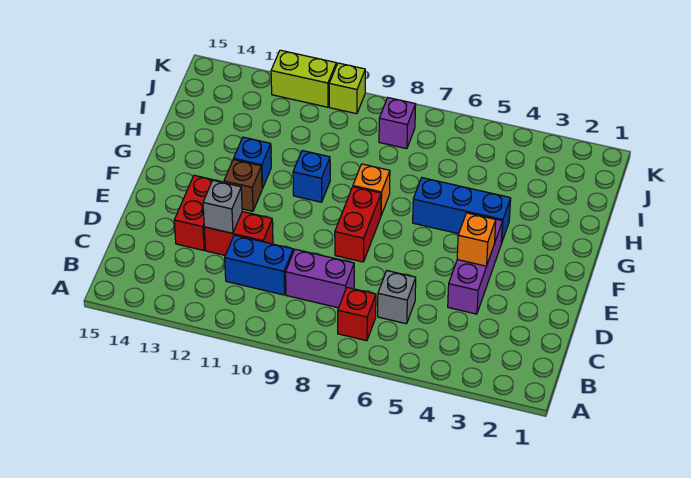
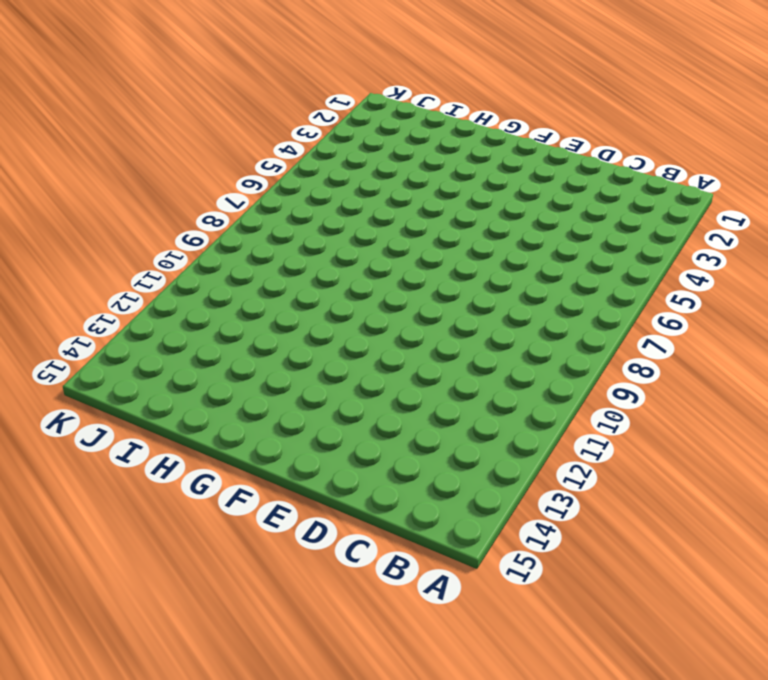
none -> red brick B7 level 1
none -> grey brick C6 level 1
none -> purple brick C8:C9 level 1

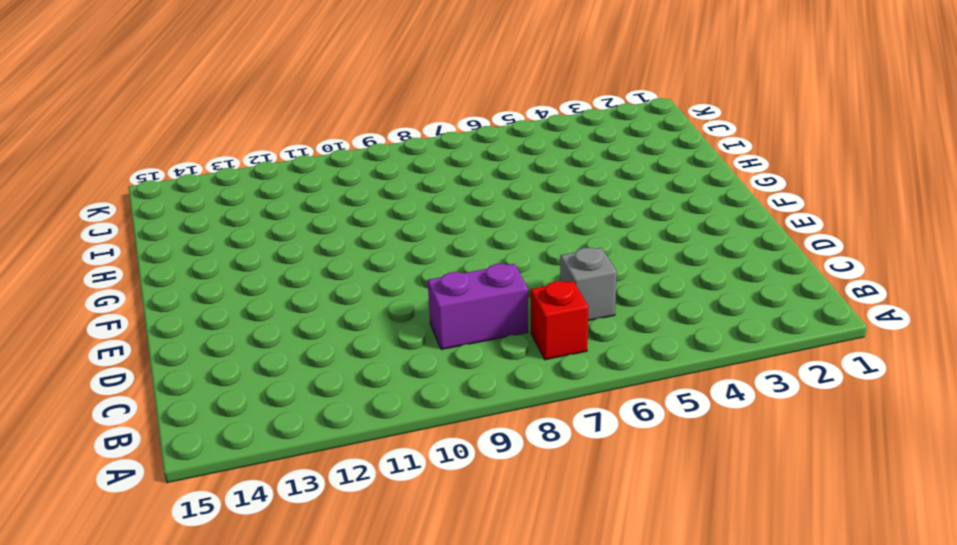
none -> blue brick C10:C11 level 1
none -> purple brick D4:F4 level 1
none -> red brick D11:D12 level 1

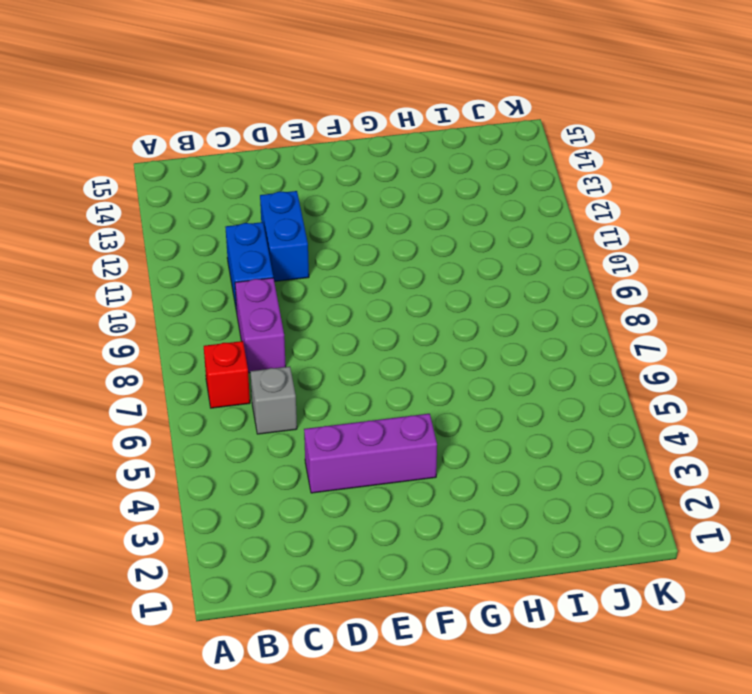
blue brick D11:D12 level 1 -> red brick D11:D12 level 1
none -> red brick D13:E13 level 1
none -> red brick E8:F8 level 1
none -> brown brick F12 level 1

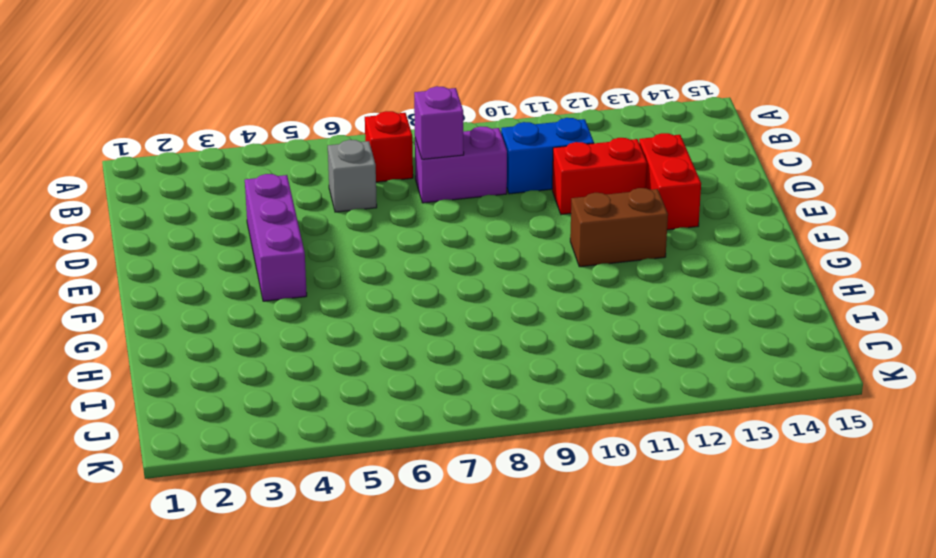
purple brick C8 level 2 -> purple brick J8 level 1
brown brick F11:F12 level 1 -> brown brick F12 level 1
none -> red brick E8:F8 level 1
none -> blue brick G4:G6 level 1
none -> orange brick G8 level 1

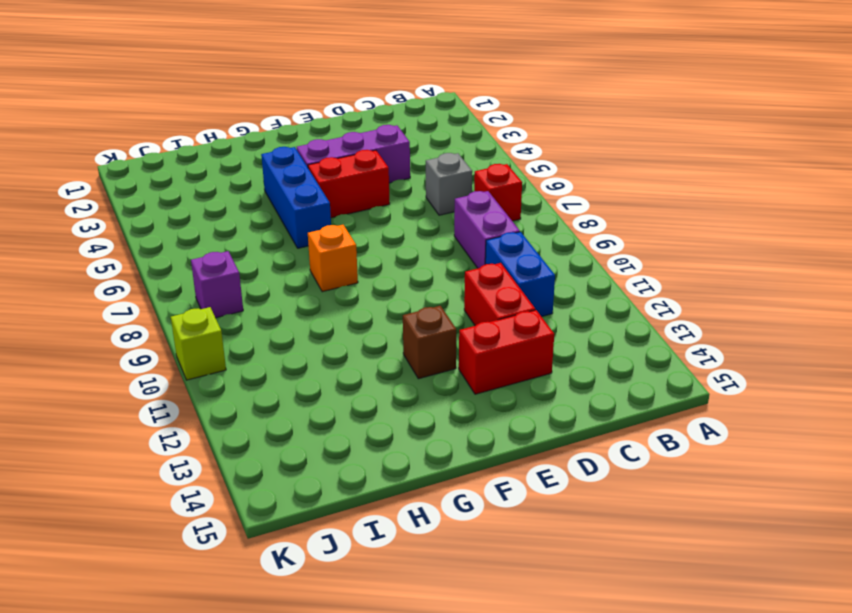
red brick E5:F5 level 1 -> red brick E8:F8 level 1
none -> blue brick G10 level 1
none -> blue brick G12 level 1
none -> lime brick K11:K12 level 1

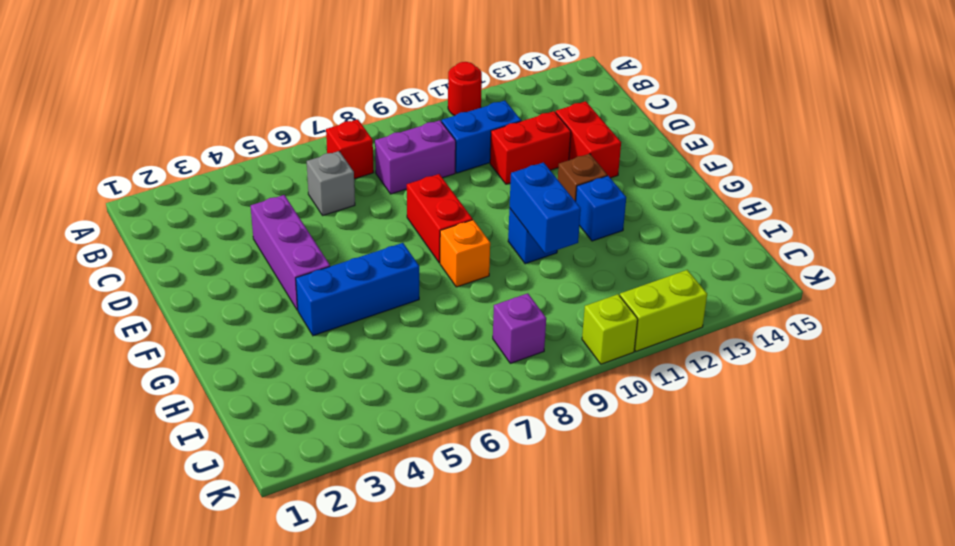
red round brick A11 level 1 -> none
blue brick G10:H10 level 2 -> none
none -> grey brick D12 level 2
none -> orange brick E4 level 2

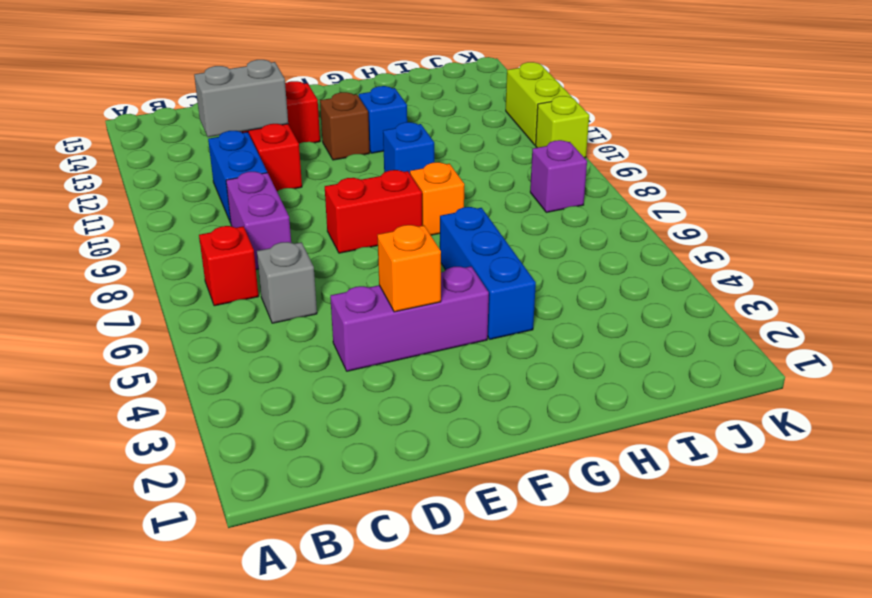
grey brick C12:D12 level 2 -> grey brick D12 level 2

